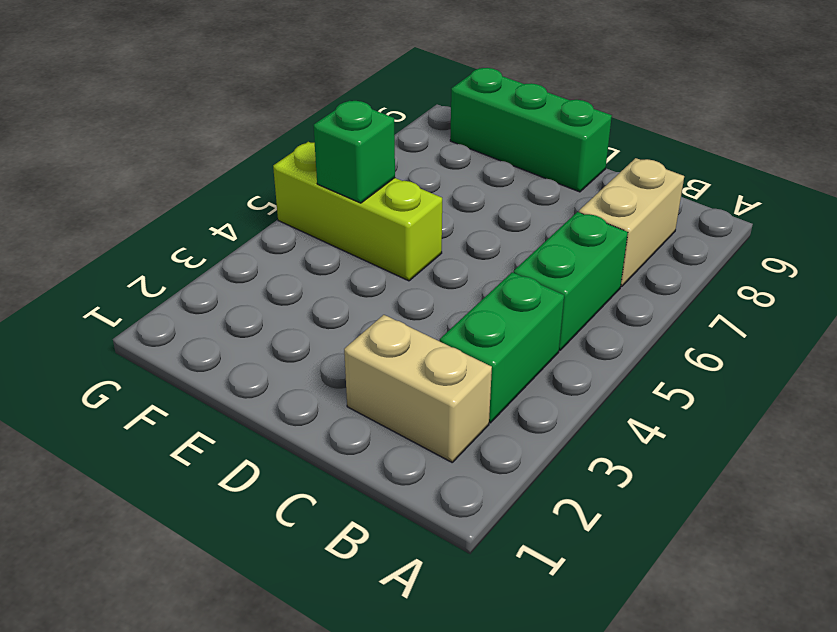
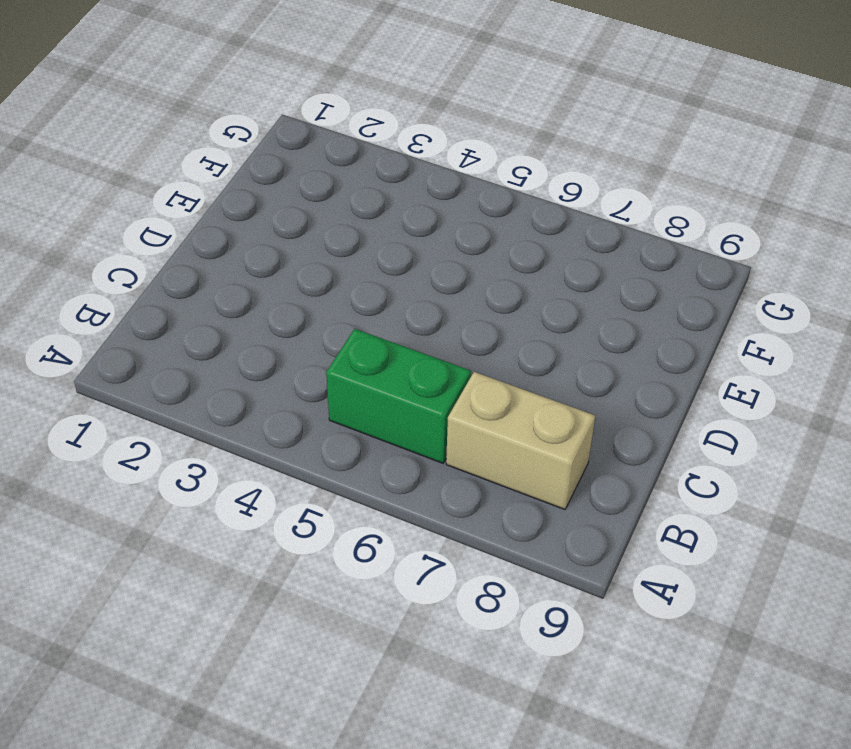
none -> tan brick B2:C2 level 1
none -> green brick B3:B4 level 1

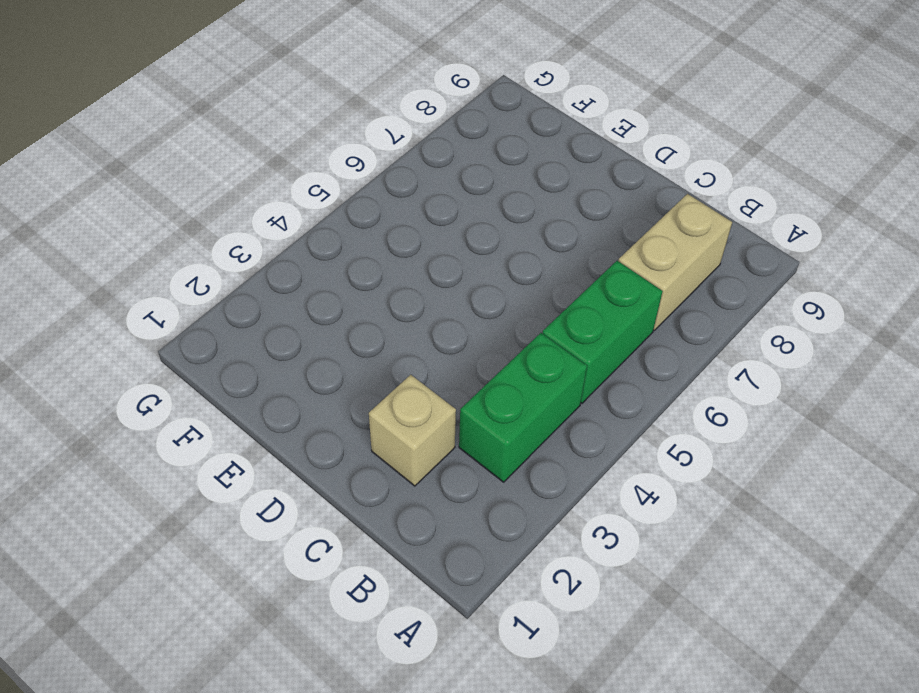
tan brick C2 level 1 -> tan brick B2:C2 level 1
none -> green brick D9:F9 level 1
none -> lime brick E5:G5 level 1

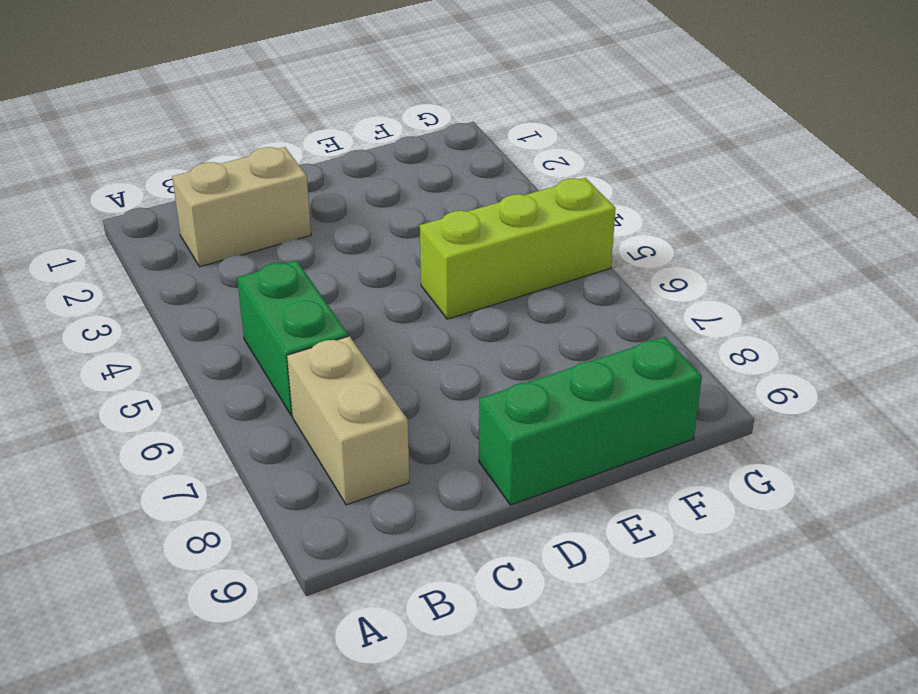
none -> green brick B3:B4 level 1
none -> green brick F5 level 2

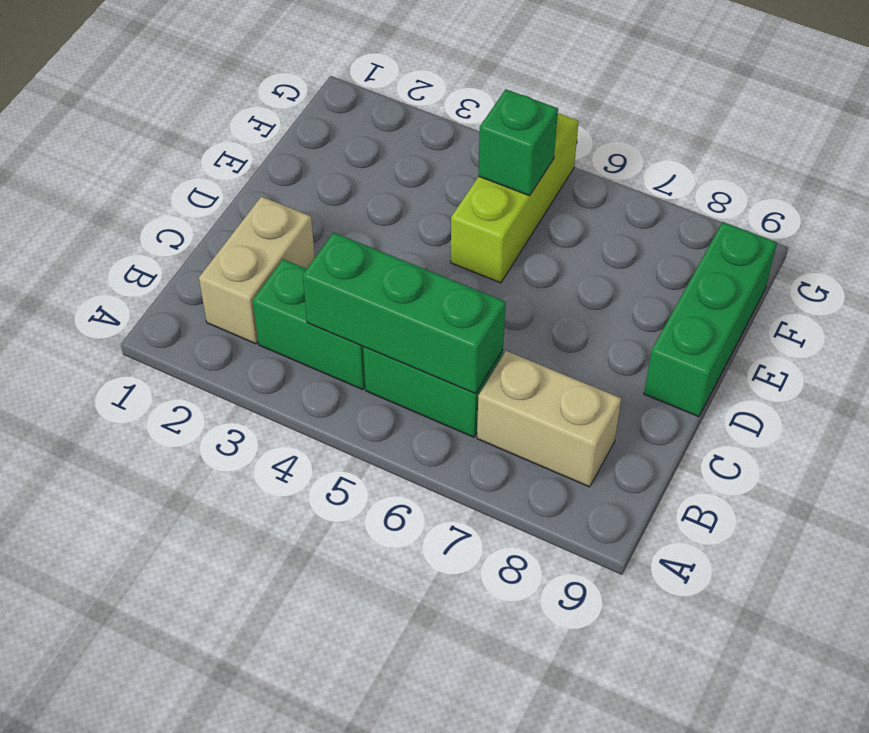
green brick B4:B6 level 2 -> none

